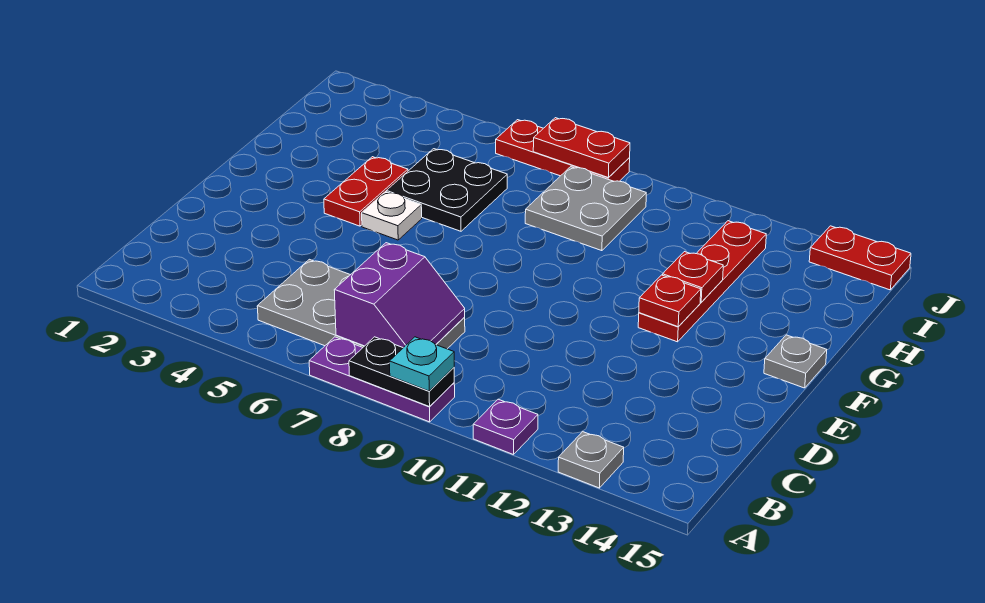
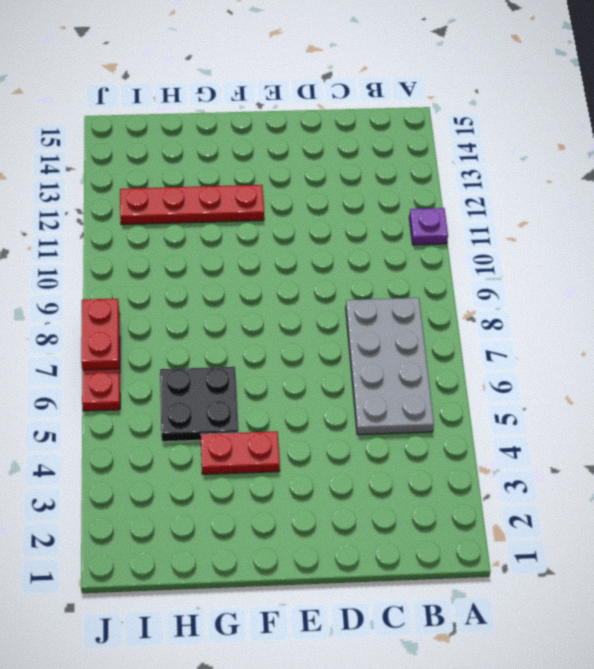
none -> purple plate A7:A9 level 1
none -> grey plate A13 level 1
none -> white plate F5 level 1

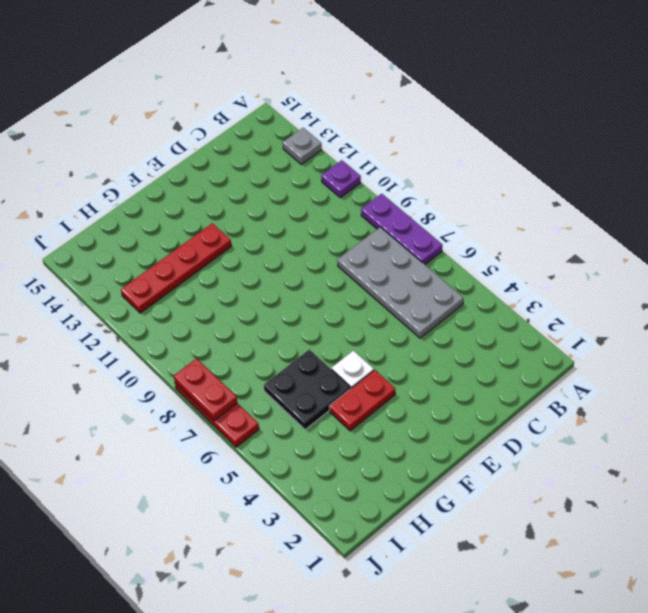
none -> grey plate F15 level 1
none -> grey plate H8:I9 level 1
none -> red plate J14:J15 level 1

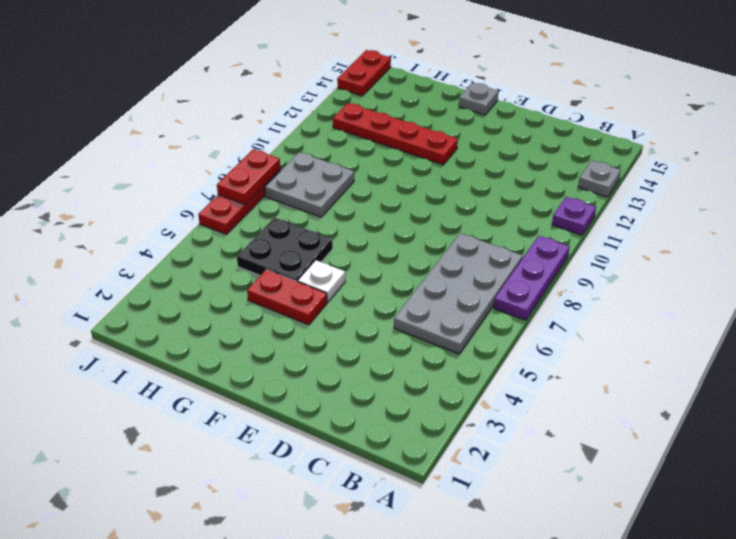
none -> black plate A8:A9 level 2
none -> purple slope B7:C8 level 2 top 7
none -> red plate F12 level 2

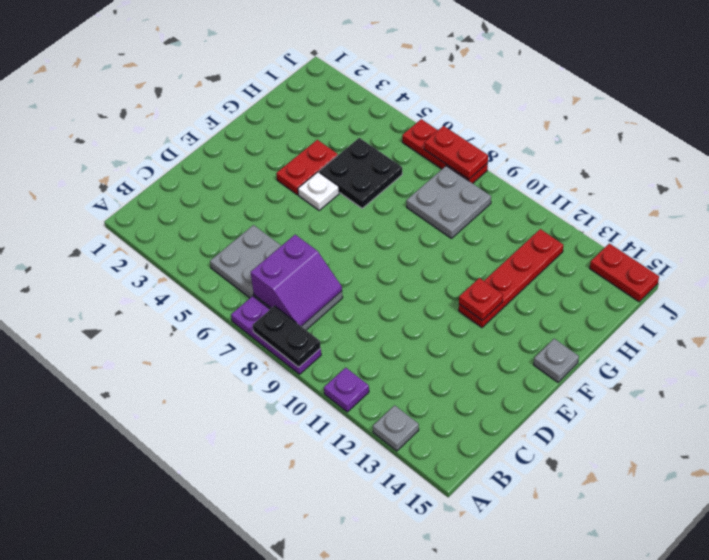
none -> red plate G12 level 2
none -> cyan plate A9 level 3

